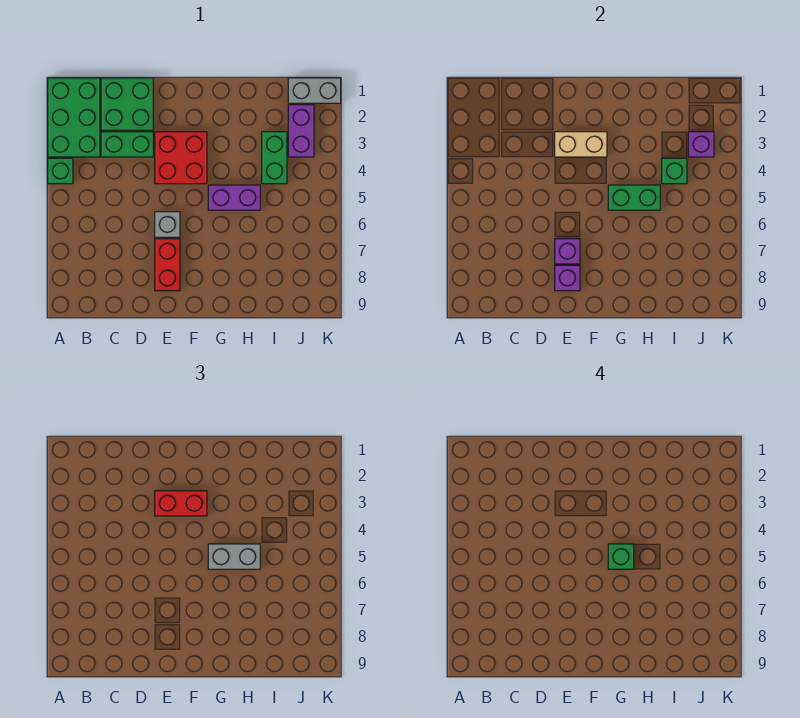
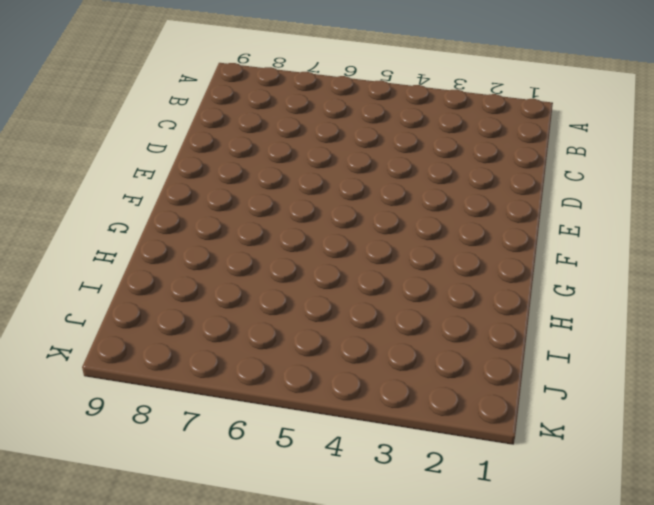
none -> green brick A1:B3 level 1
none -> green brick A4 level 1
none -> green brick C1:D2 level 1

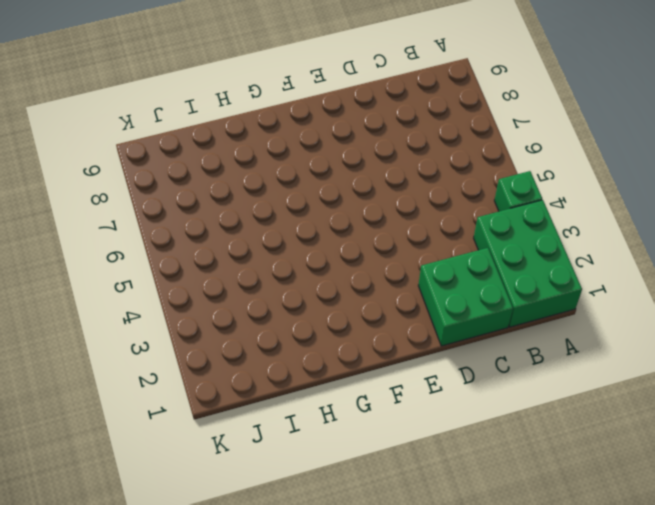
none -> green brick C3:D3 level 1
none -> red brick E3:F4 level 1
none -> grey brick E6 level 1

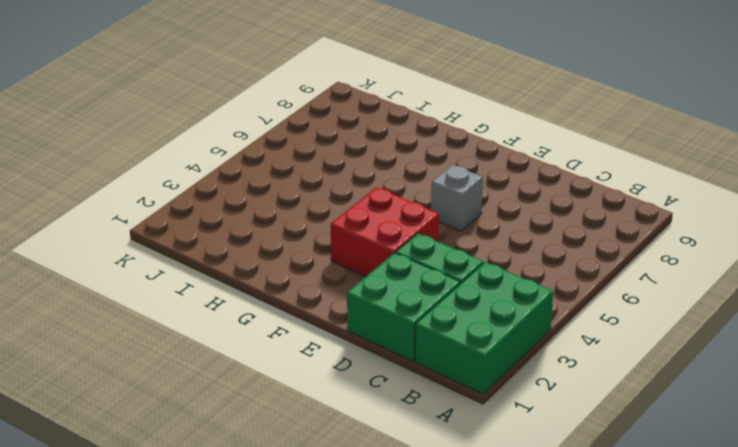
none -> green brick A4 level 1
none -> red brick E7:E8 level 1
none -> purple brick G5:H5 level 1

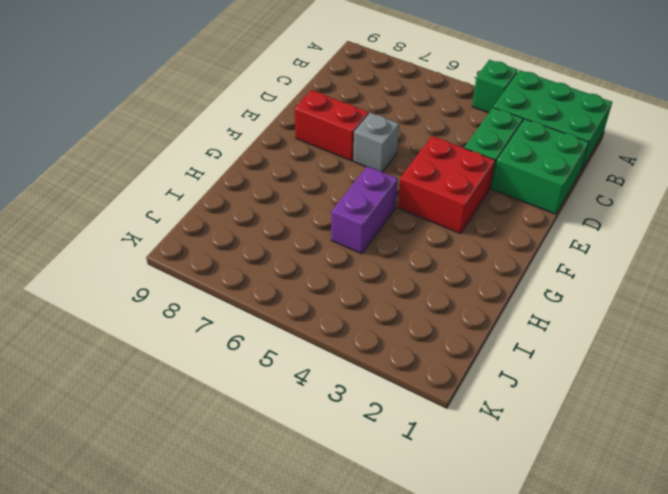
none -> green brick I3:I4 level 1
none -> grey brick J1:K1 level 1
none -> purple brick J2:J3 level 1

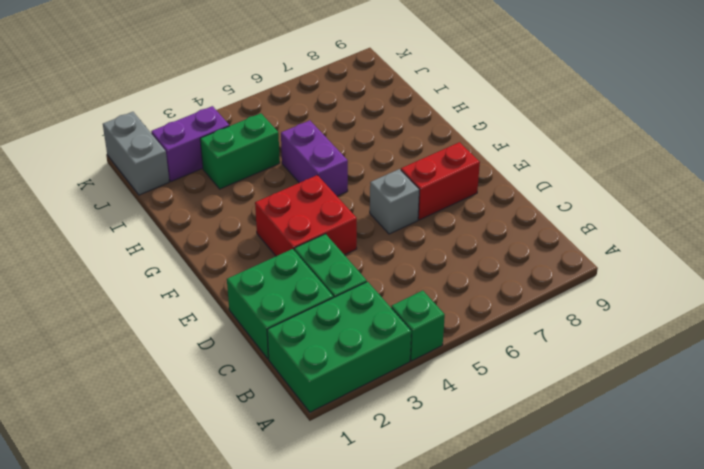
none -> tan brick E3:F3 level 2
none -> purple brick E7 level 2
none -> purple brick E8 level 2

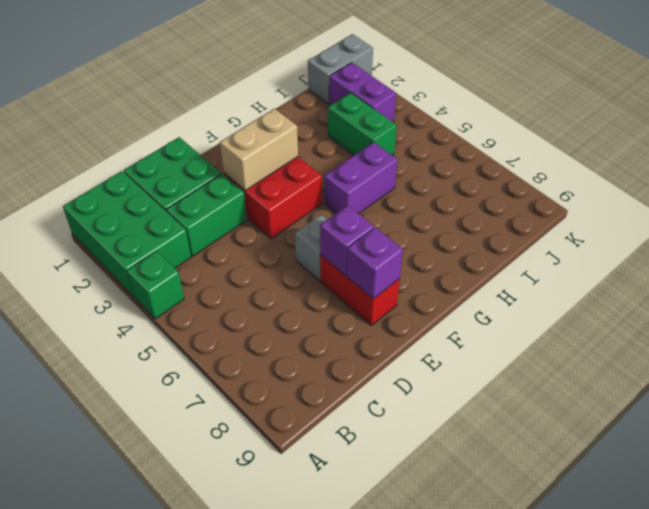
none -> green brick G5:H5 level 2
none -> green brick I4 level 2
none -> purple brick J3 level 2

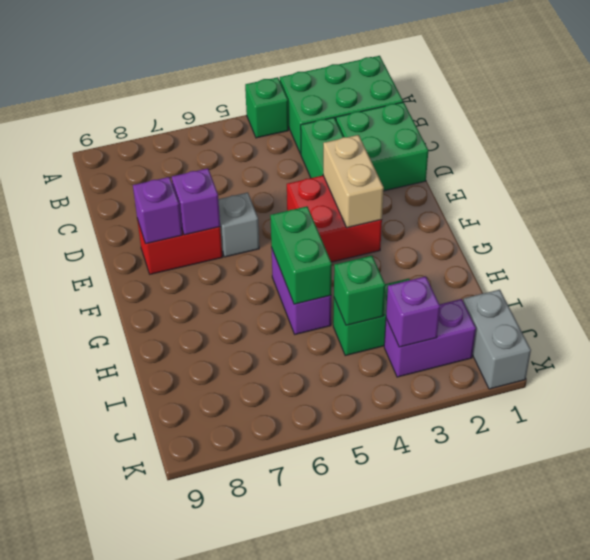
none -> red brick E3:F3 level 3
none -> grey brick G5:H5 level 3
none -> green brick G5 level 4

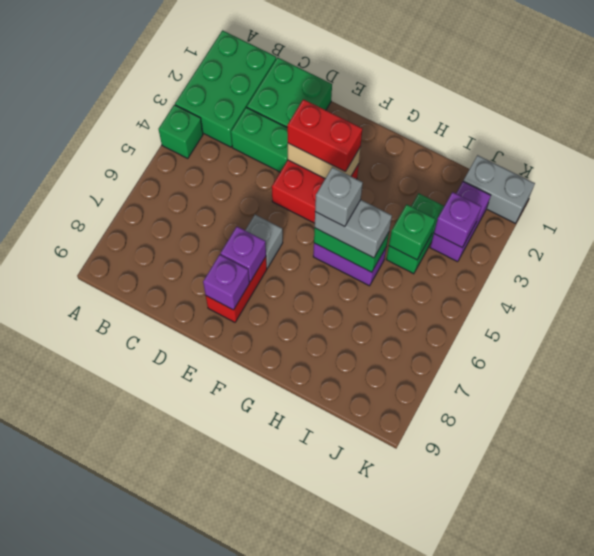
grey brick G5 level 4 -> green brick G5 level 4

